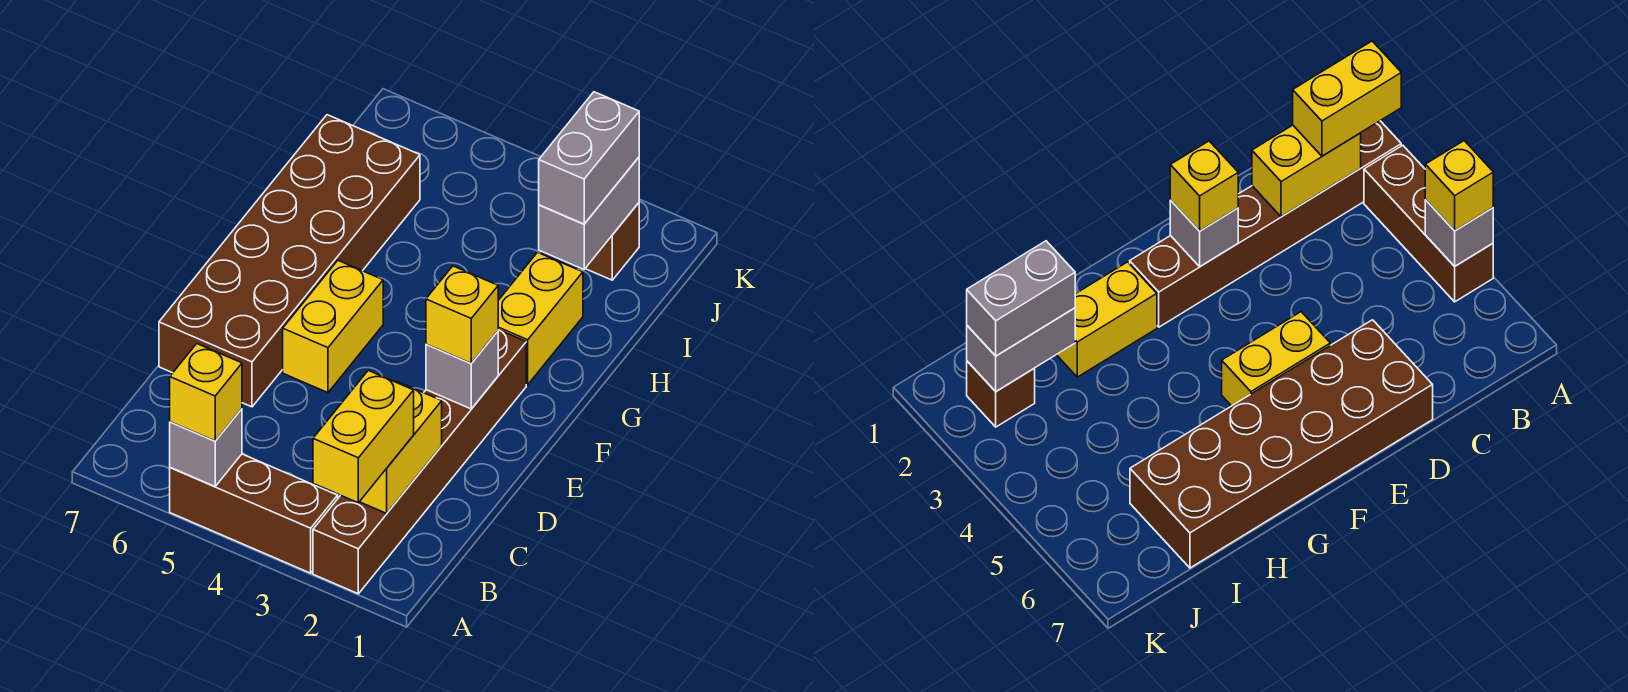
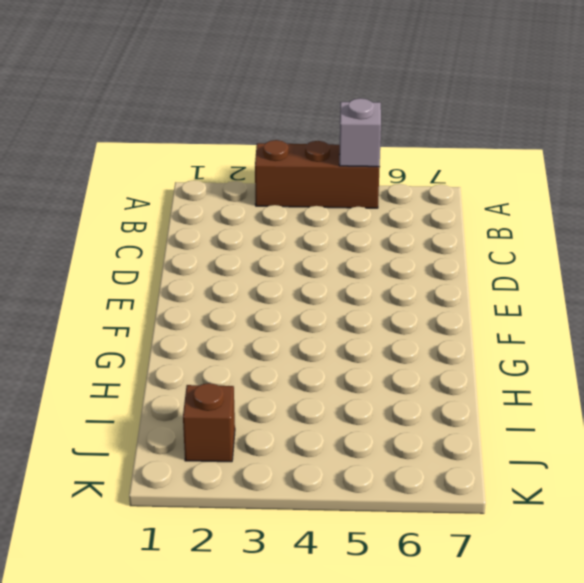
none -> brown brick A2:F2 level 1
none -> brown brick D6:I7 level 1
none -> yellow brick E5:F5 level 1

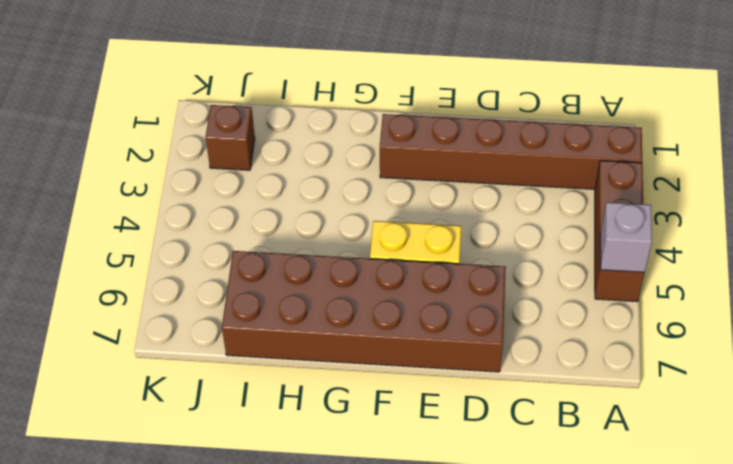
none -> yellow brick G2:H2 level 1
none -> yellow brick B2:C2 level 2
none -> grey brick E2 level 2

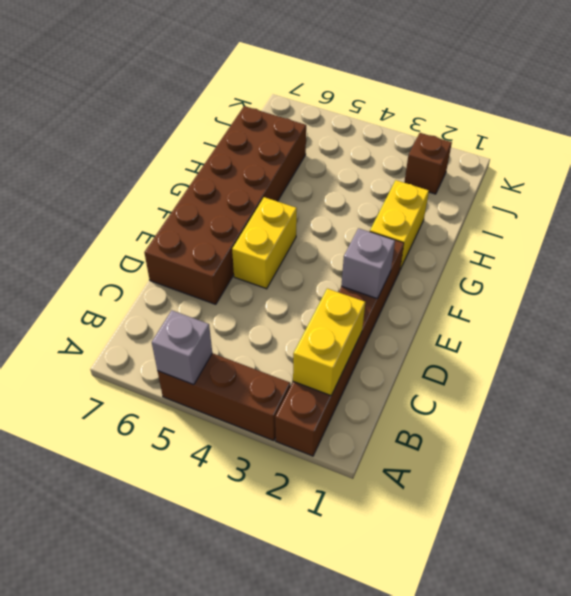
none -> grey brick I2:J2 level 2
none -> yellow brick A2:B2 level 3
none -> yellow brick A5 level 3

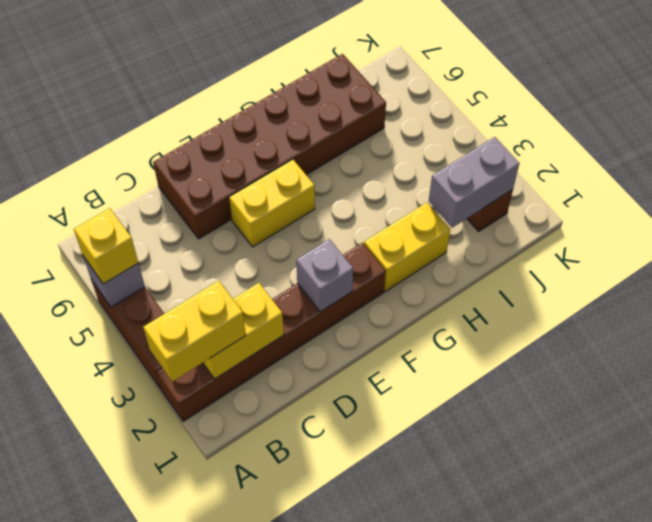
none -> yellow brick E2 level 3
none -> grey brick I2:J2 level 3

